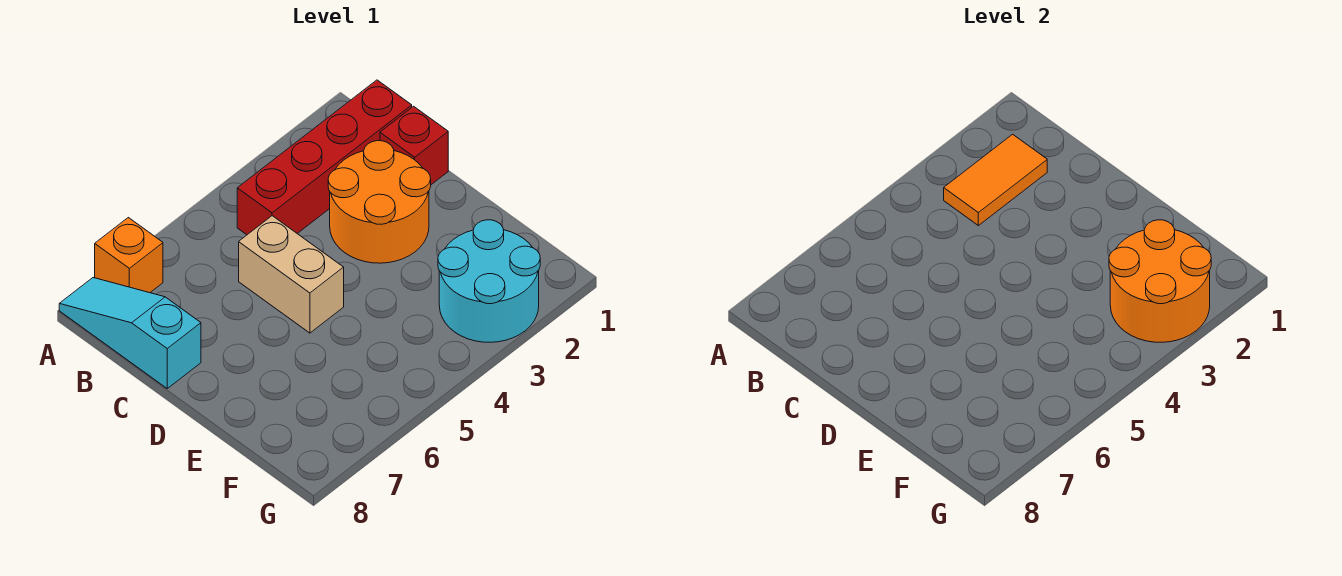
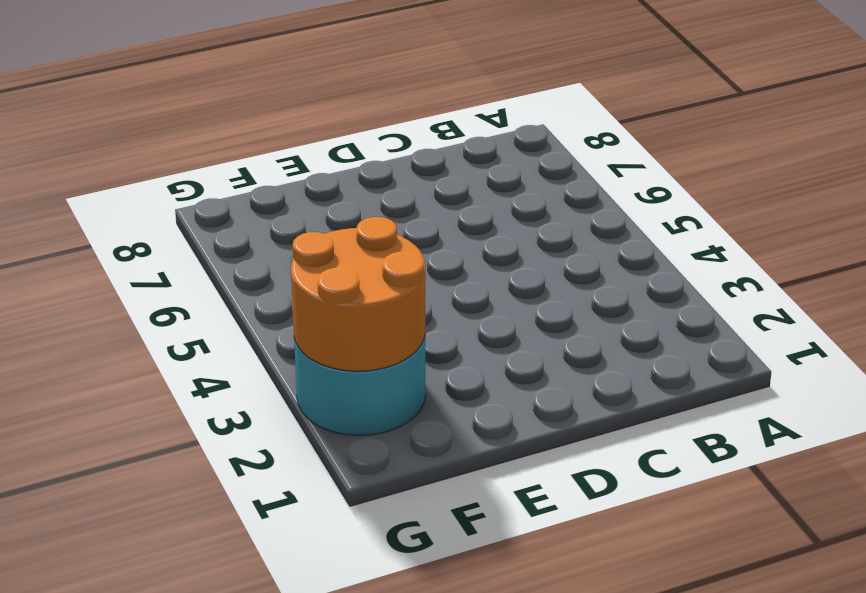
none -> orange brick A7 level 1
none -> cyan slope A8:C8 level 1 top C

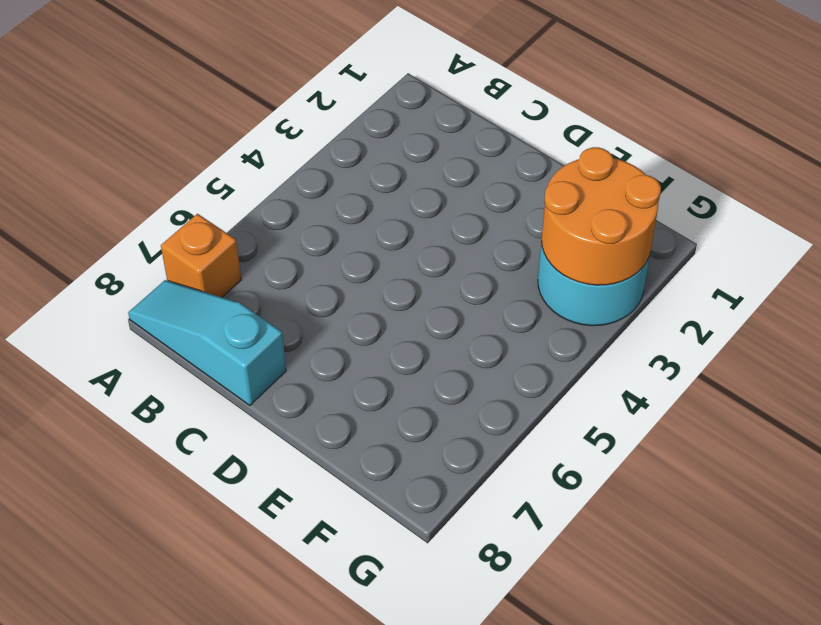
none -> red brick B1:B4 level 1
none -> red brick C1 level 1

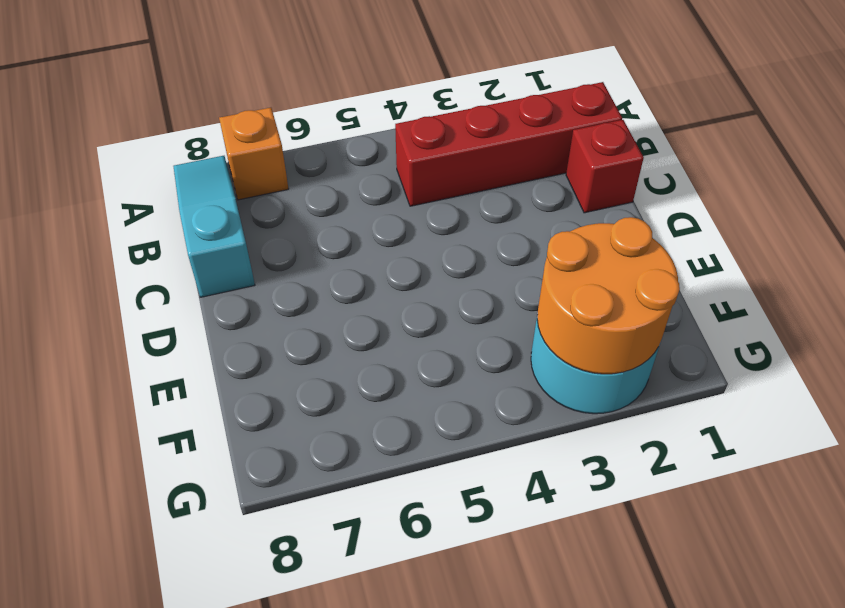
none -> orange round brick C2:D3 level 1
none -> tan brick C5:D5 level 1

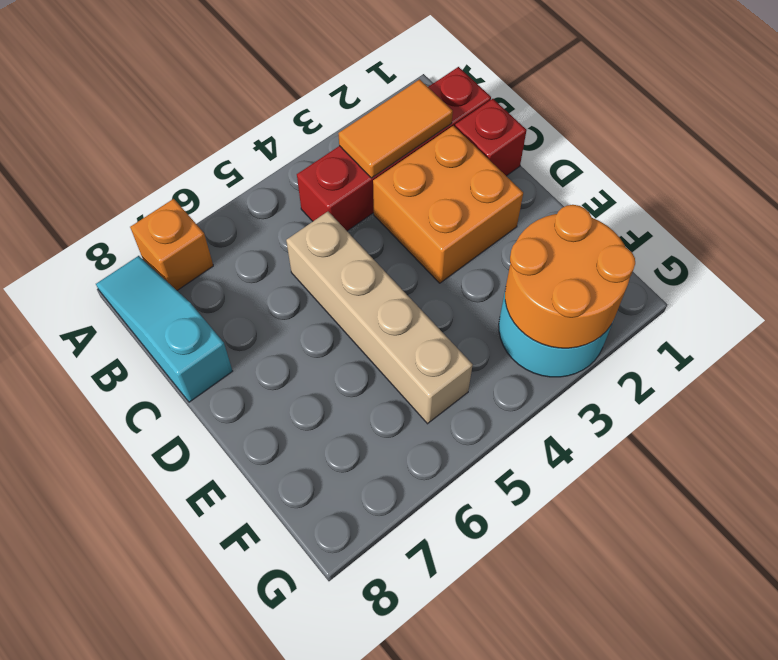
orange brick C2:D3 level 1 -> orange round brick C2:D3 level 1
tan brick C5:F5 level 1 -> tan brick C5:D5 level 1

